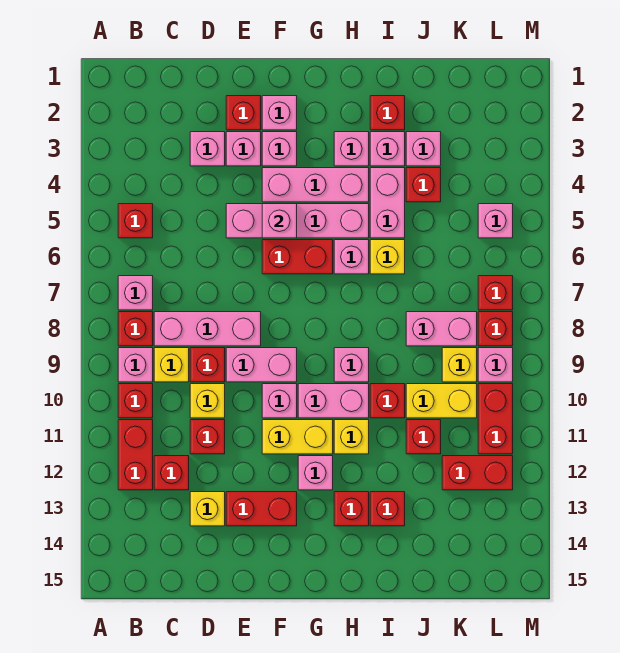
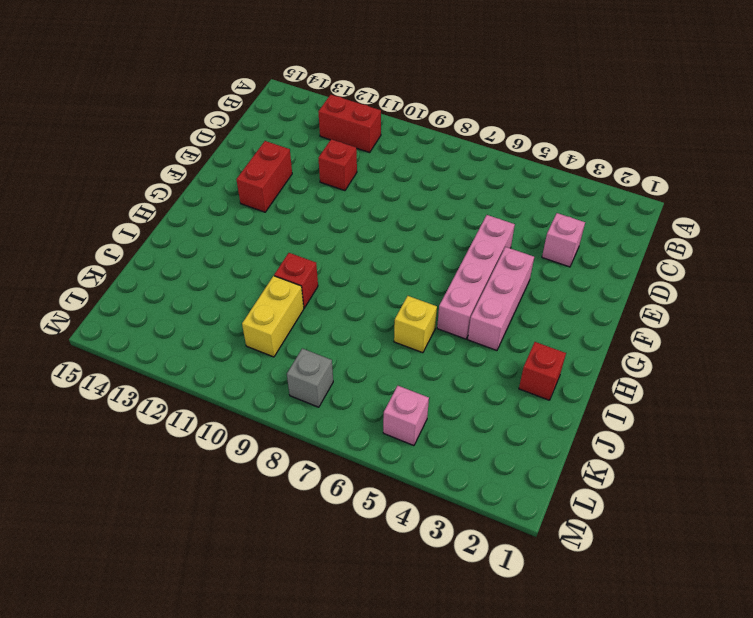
grey brick L8 level 1 -> red brick L8 level 1
none -> red brick B5 level 1
none -> pink brick B7 level 1
none -> red brick B8 level 1
none -> pink brick B9 level 1

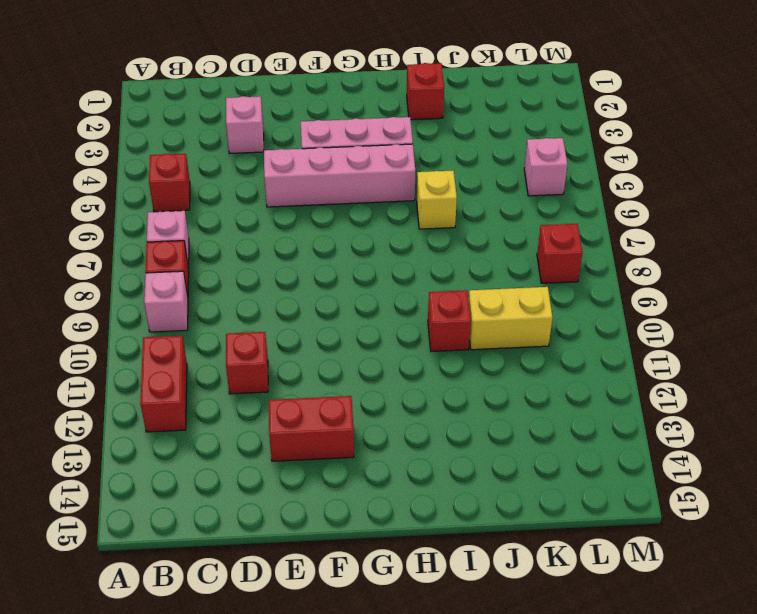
none -> red brick B10 level 1
none -> pink brick C8:E8 level 1
none -> yellow brick C9 level 1
none -> red brick C12 level 1

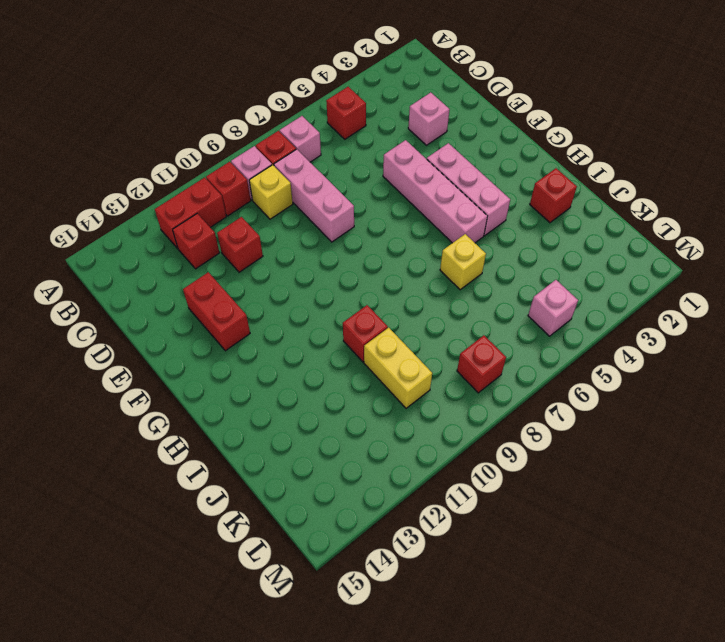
none -> red brick D9 level 1
none -> yellow brick D10 level 1
none -> yellow brick D13 level 1
none -> red brick E2 level 1

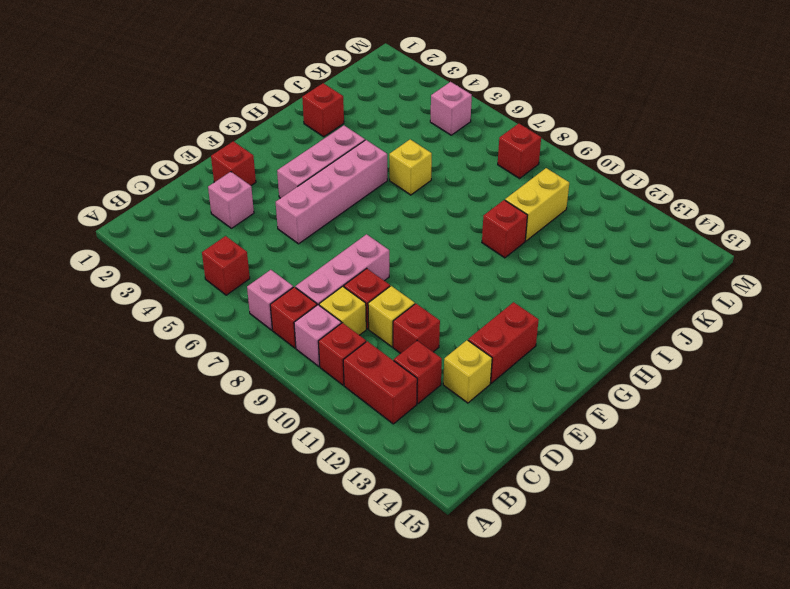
none -> pink brick E3 level 1
none -> pink brick E9:F9 level 1
none -> pink brick F2 level 1
none -> pink brick F3 level 1

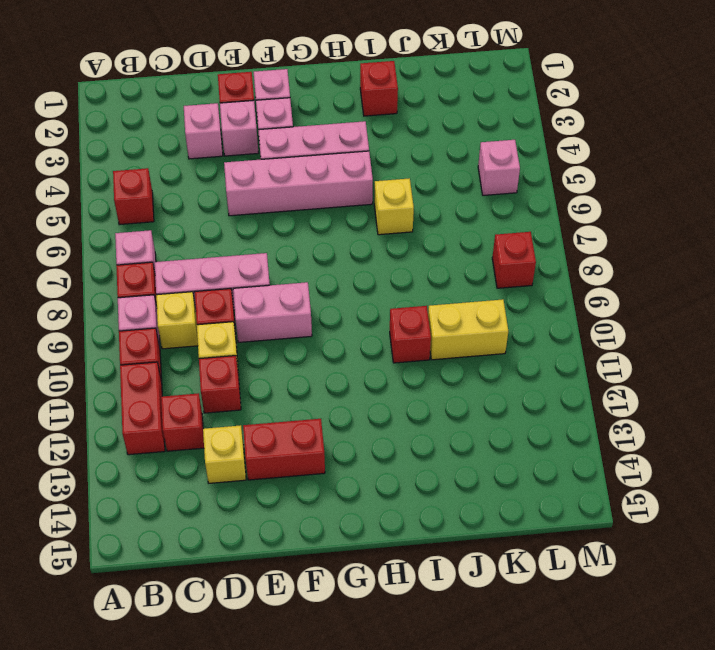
none -> red brick F6:G6 level 1
none -> pink brick F10 level 1
none -> yellow brick F11:G11 level 1
none -> pink brick G10:H10 level 1

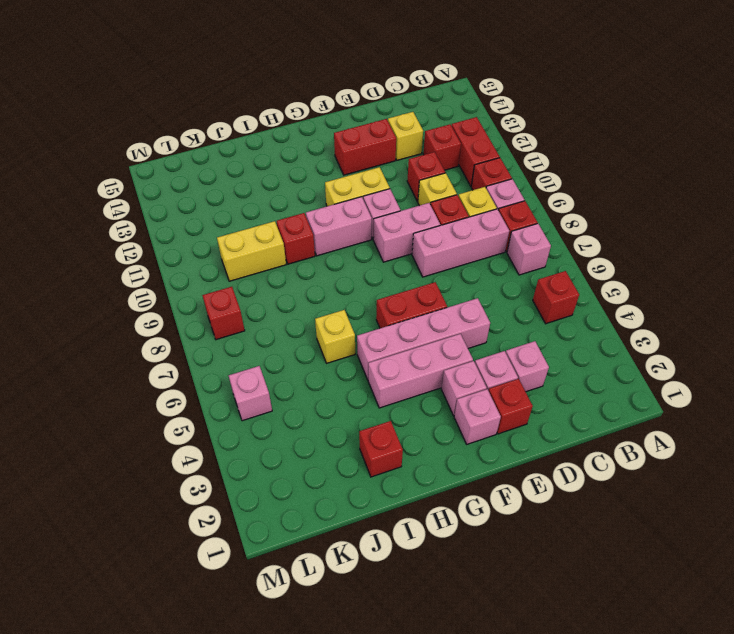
none -> pink brick G12 level 1
none -> pink brick H3 level 1
none -> pink brick H6 level 1
none -> pink brick H9 level 1

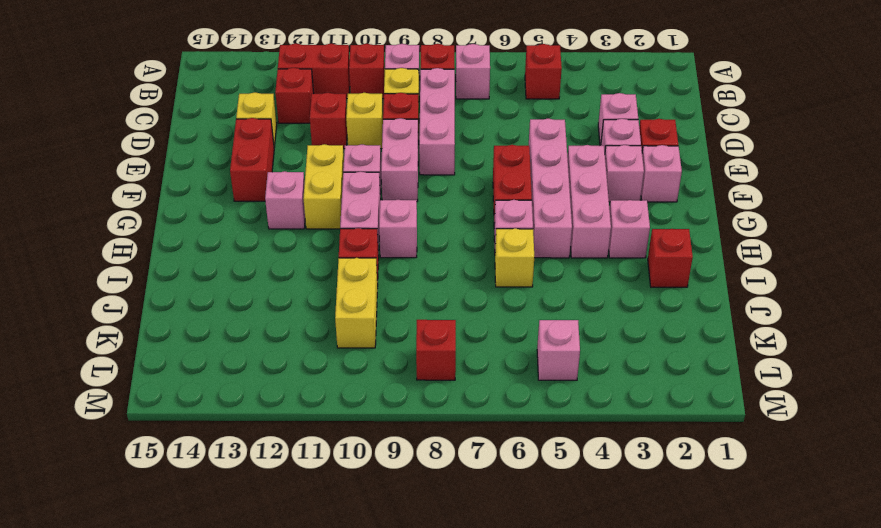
none -> yellow brick H11 level 1
none -> red brick H13 level 1
none -> pink brick I3 level 1
none -> pink brick I4:I5 level 1

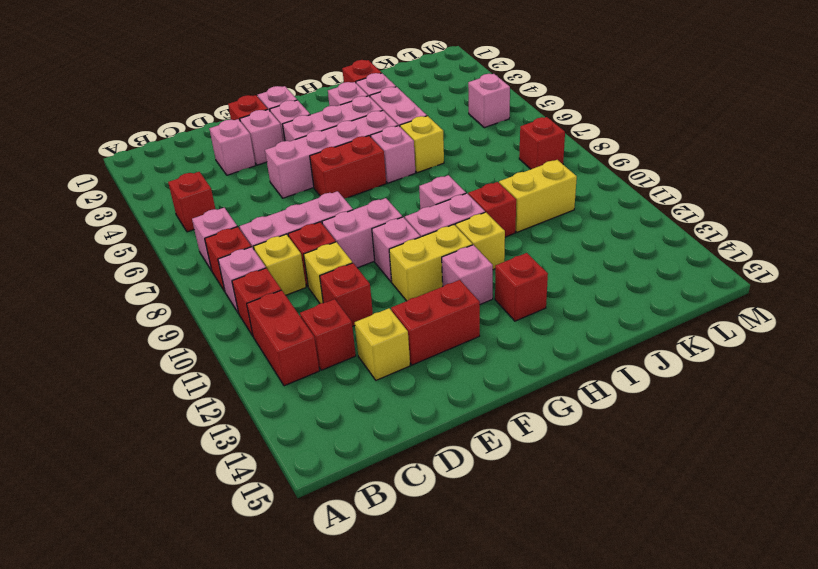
none -> red brick I13 level 1
none -> pink brick J3 level 1
none -> red brick J4 level 1
none -> pink brick J8:K8 level 1

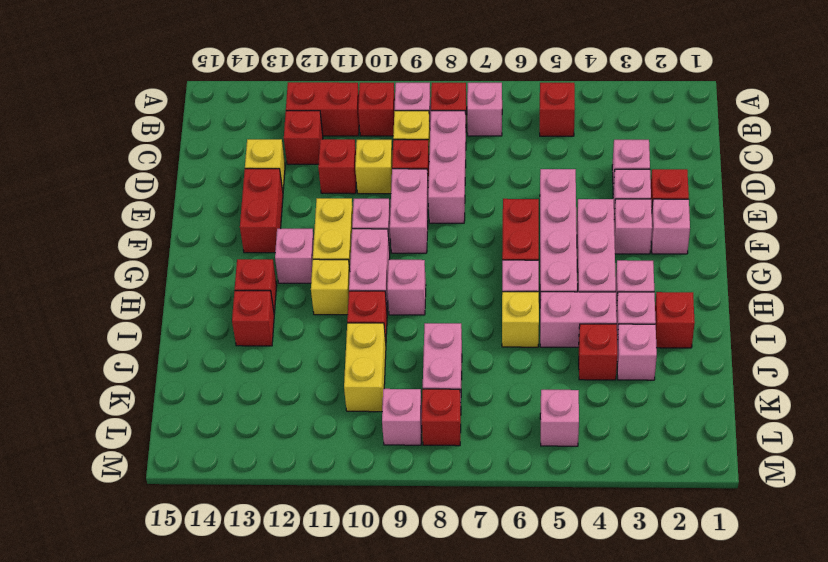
none -> red brick J11 level 1
none -> yellow brick K9 level 1
none -> red brick K12:L12 level 1
none -> red brick L7 level 1

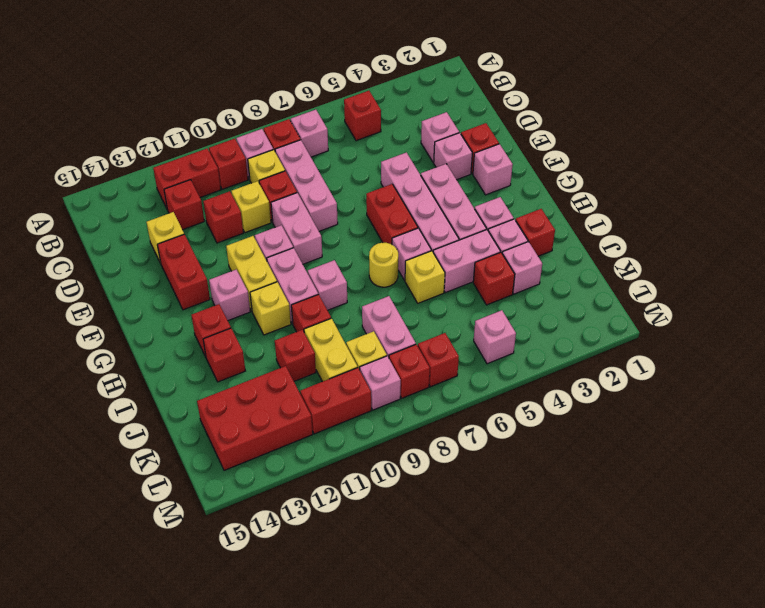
yellow round brick H7 level 1 -> none
red brick K12:L14 level 1 -> red brick K12:L12 level 1
none -> pink brick F3 level 1
none -> pink brick F5 level 2

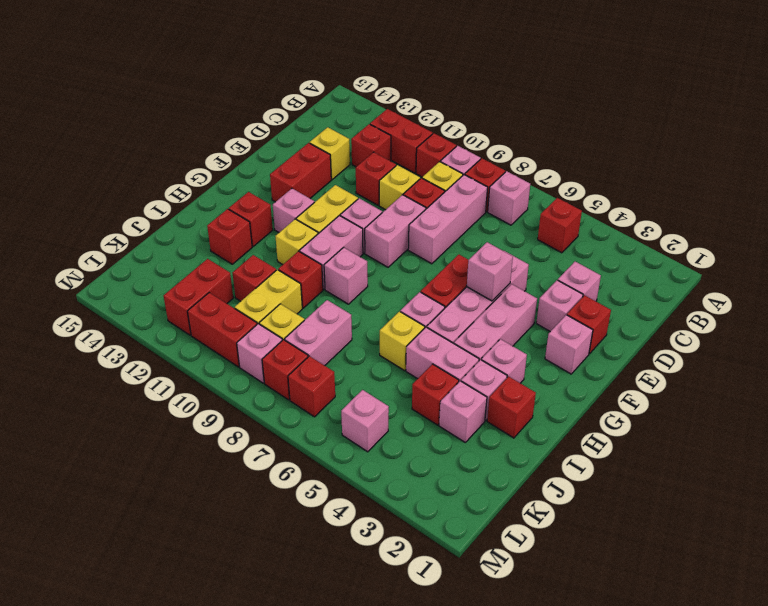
none -> pink brick F3 level 1

